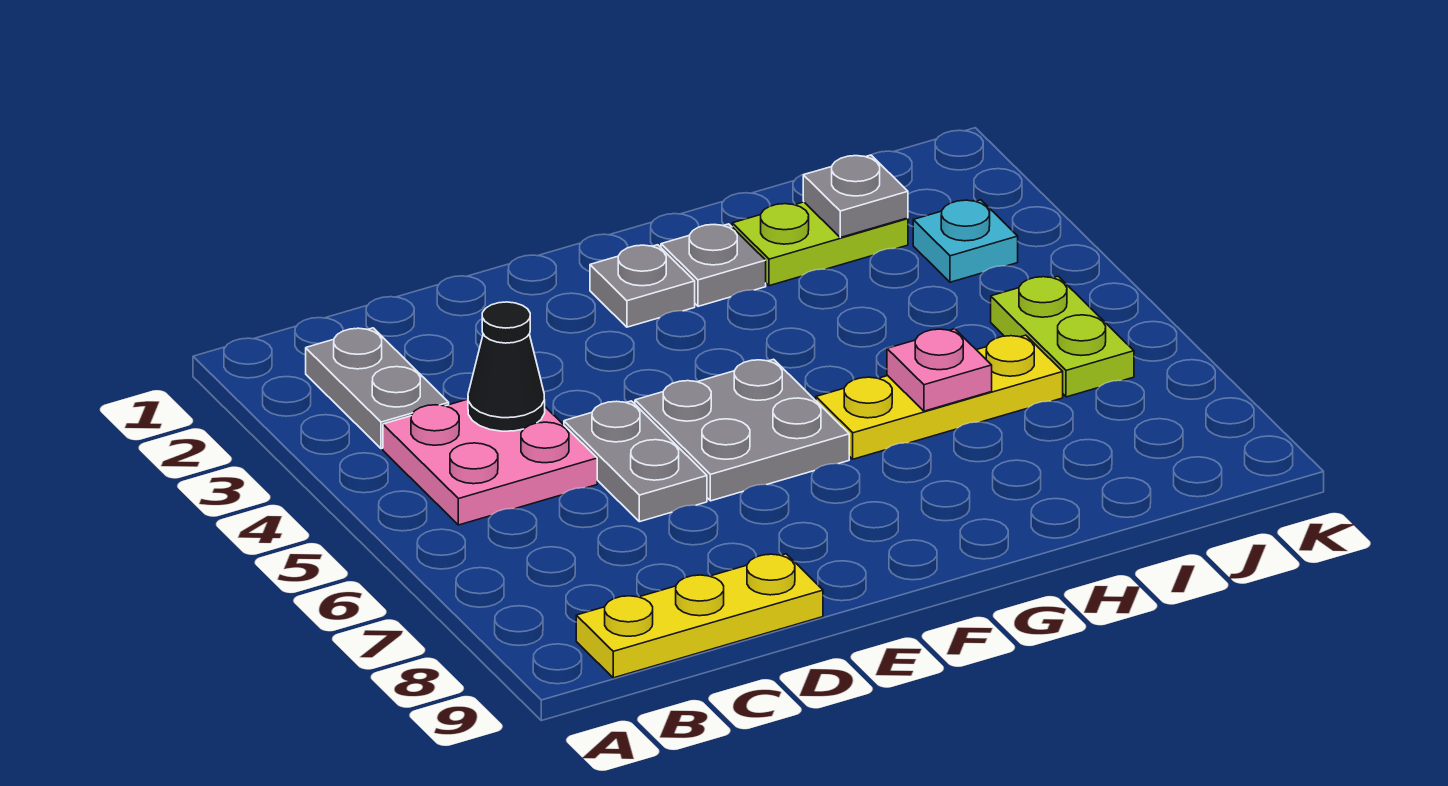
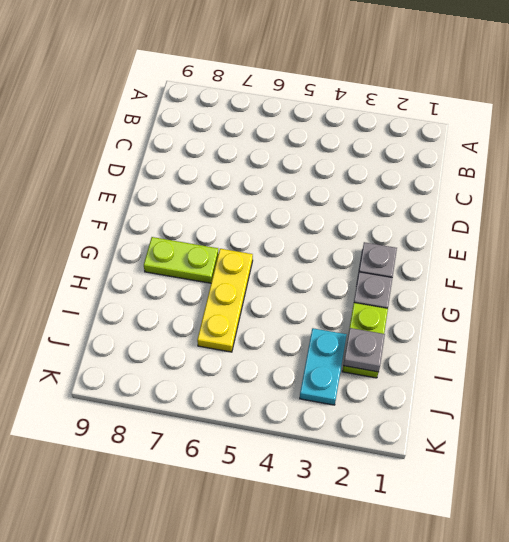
lime plate G7:G8 level 1 -> lime plate J5:J6 level 1
cyan plate I3:J3 level 1 -> cyan plate J3 level 1
none -> grey plate B2:B3 level 1
none -> pink plate B4:C5 level 1
none -> yellow plate B9:D9 level 1

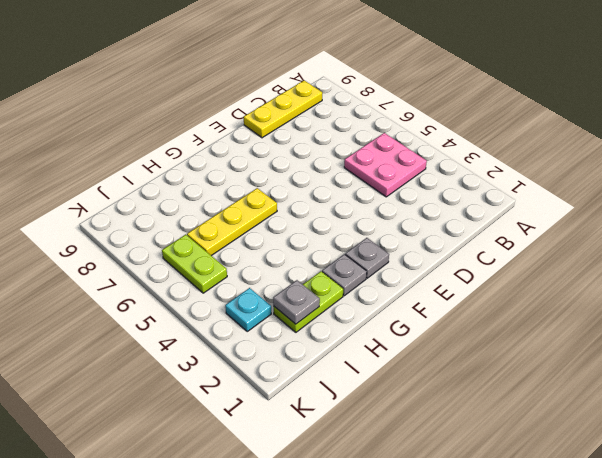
none -> grey plate B2:B3 level 1
none -> grey plate D5:D6 level 1
none -> grey plate E5:F6 level 1

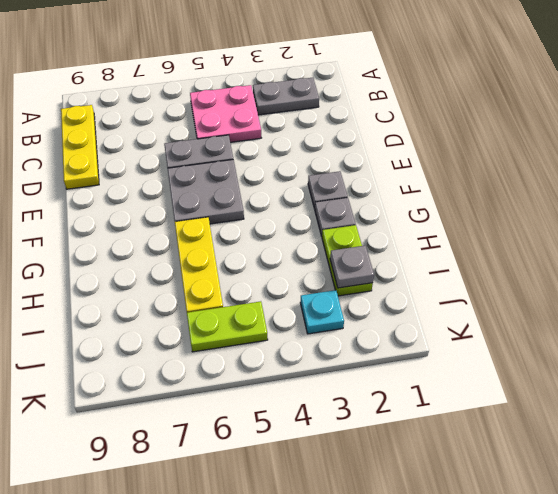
none -> black cone C4 level 2
none -> pink plate H6 level 2

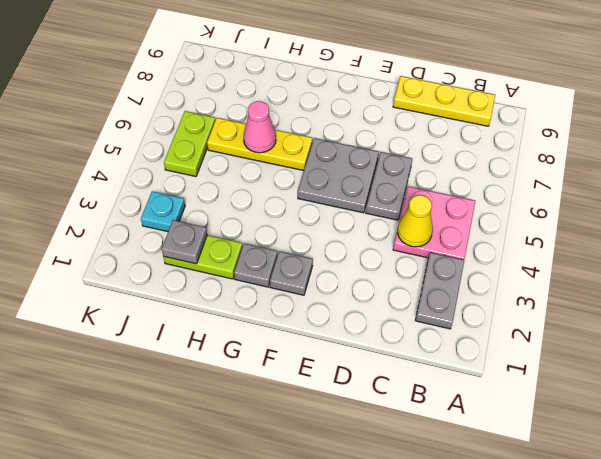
yellow cone C4 level 2 -> black cone C4 level 2
pink cone H6 level 2 -> pink plate H6 level 2

